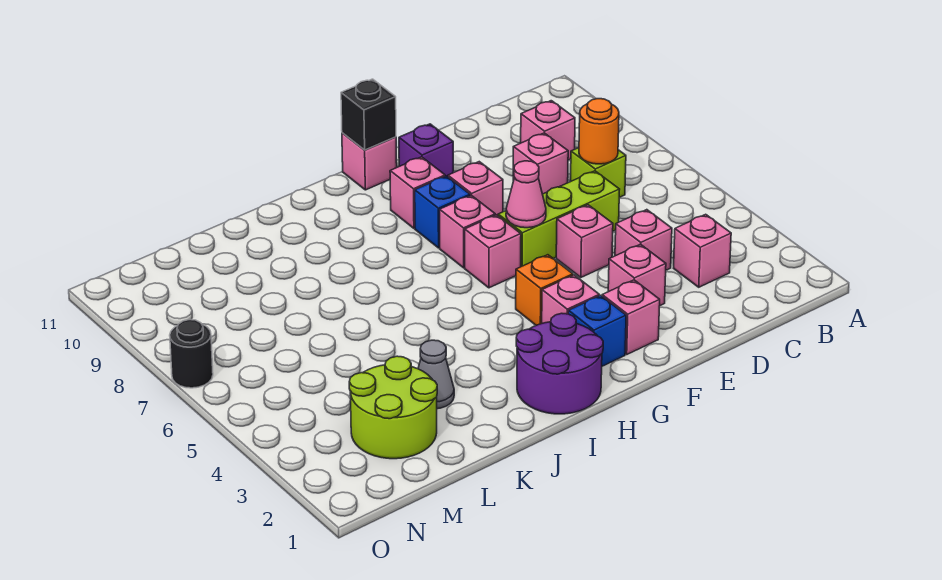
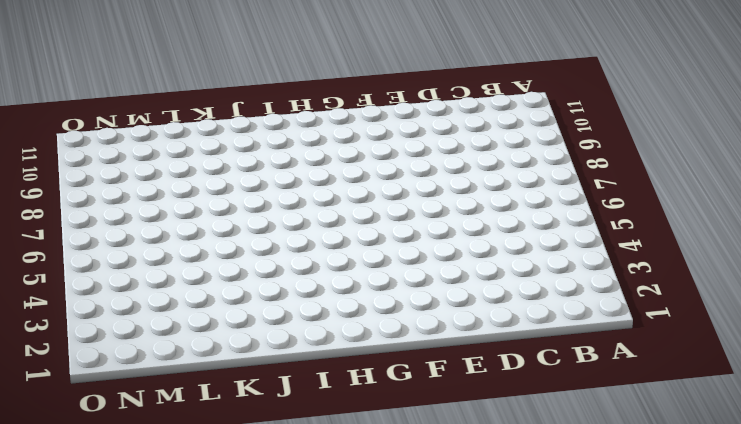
none -> pink brick C3 level 1
none -> lime brick C7 level 1
none -> pink brick C9 level 1

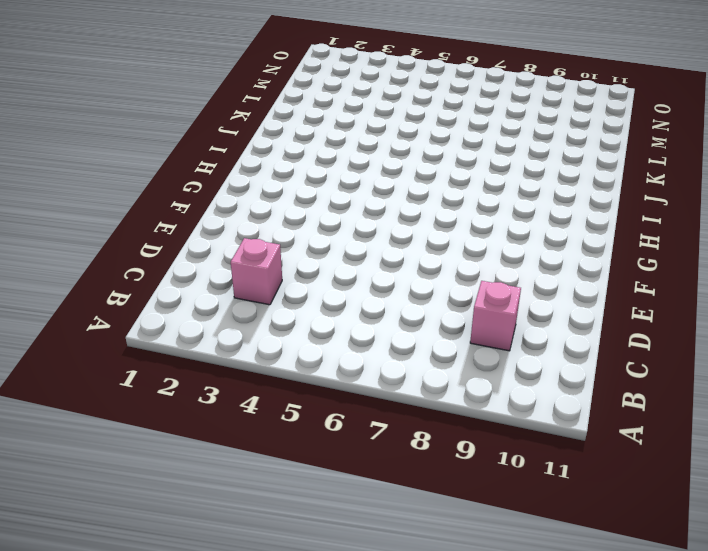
none -> lime brick C7 level 1
none -> pink brick D4 level 1
none -> lime brick D6:F6 level 1

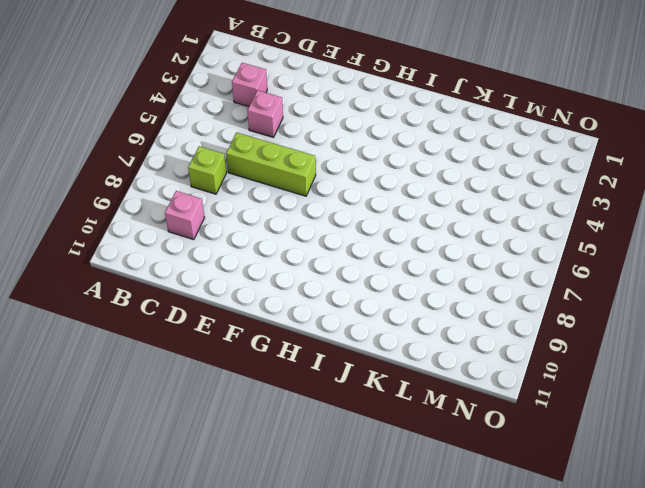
none -> pink brick D8 level 1
none -> pink brick E3 level 1
none -> pink brick E5 level 1

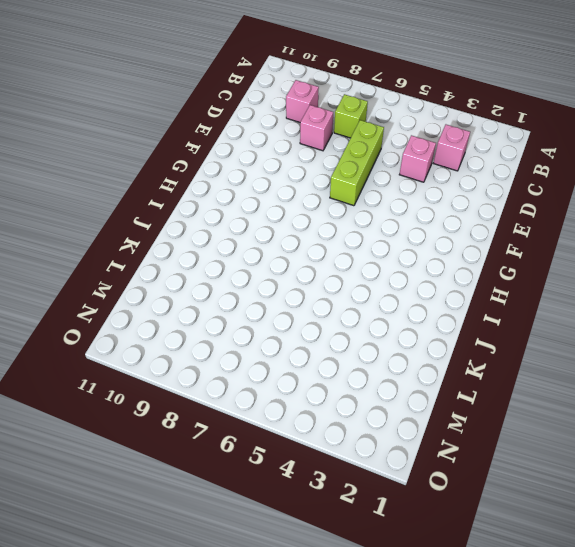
none -> pink brick E3 level 1
none -> pink brick E5 level 1
none -> pink brick F2 level 1

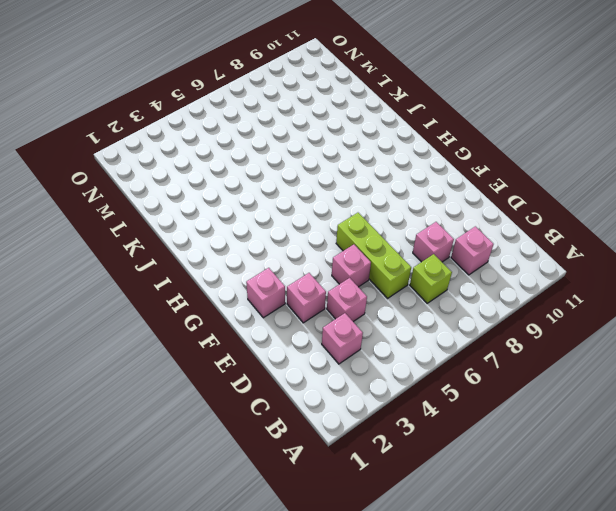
none -> pink brick F8 level 1
none -> purple brick F10 level 1
none -> blue brick G2 level 1

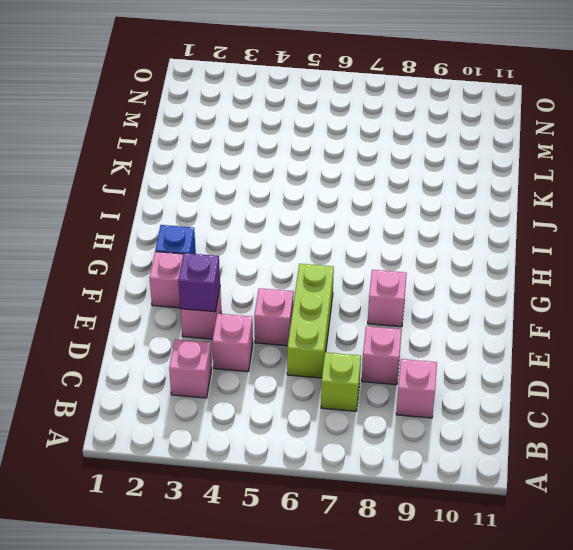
purple brick E3 level 2 -> purple brick F10 level 1
none -> pink brick G3 level 1
none -> orange brick G4 level 1
none -> pink brick G6 level 1

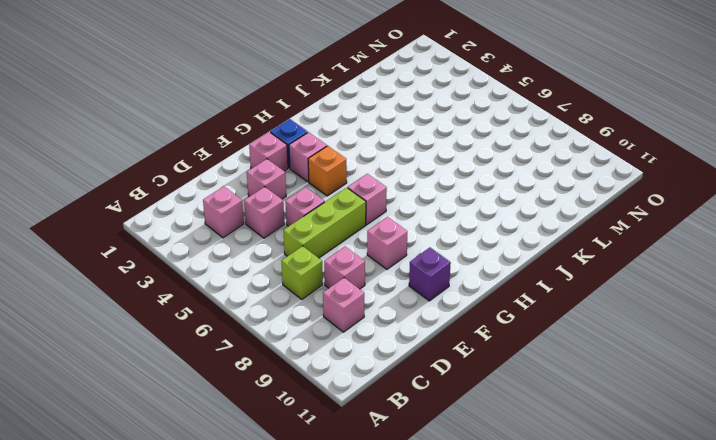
none -> pink brick G7 level 1
none -> blue brick G8 level 1
none -> pink brick G9 level 1

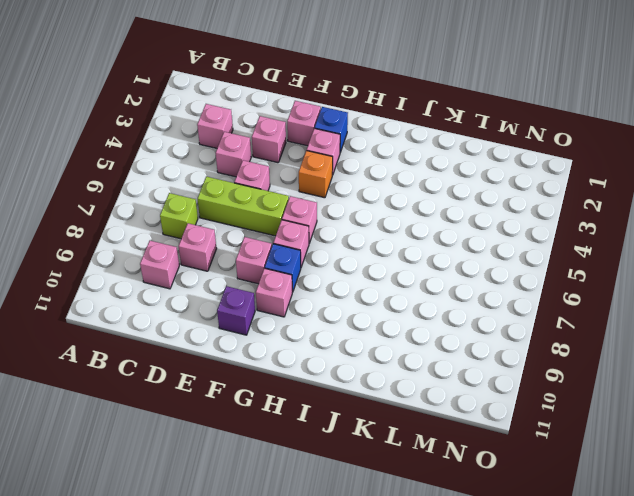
none -> pink brick G11 level 1
none -> purple round brick H1:I2 level 1
none -> grey cone K3 level 1

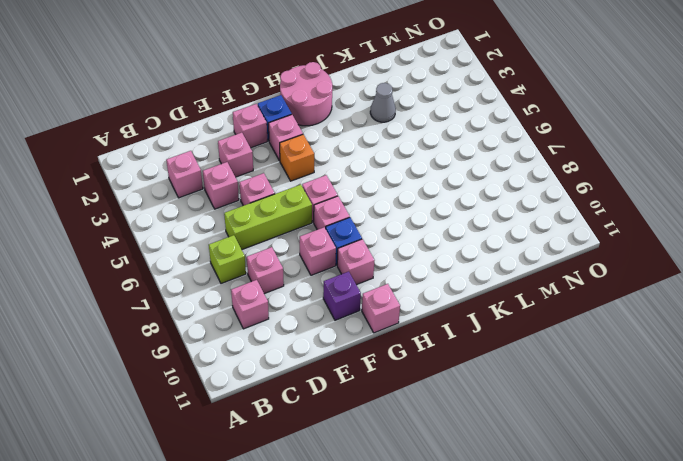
pink round brick H1:I2 level 1 -> purple round brick H1:I2 level 1
none -> lime round brick L2:M3 level 1
none -> black round brick O7 level 1
none -> orange round brick C7 level 2

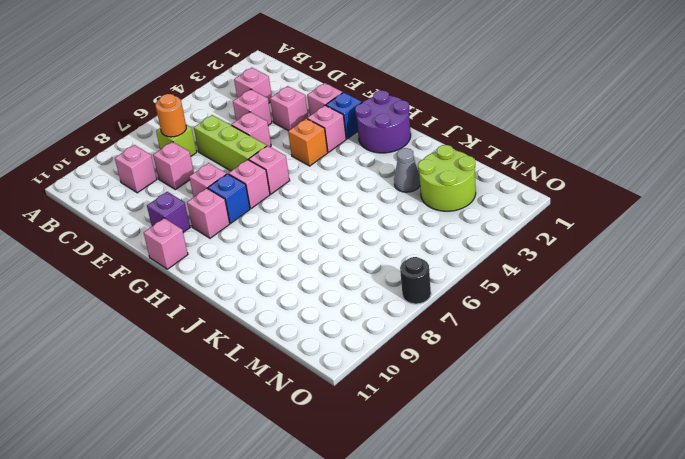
none -> pink cone F6 level 2
none -> black brick G11 level 2

